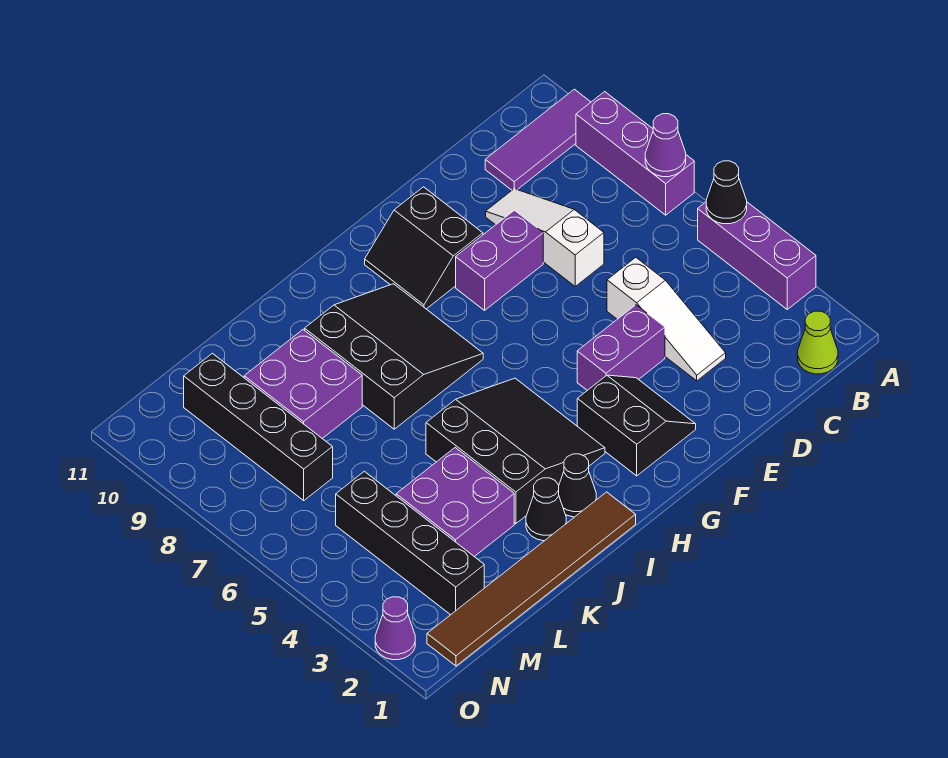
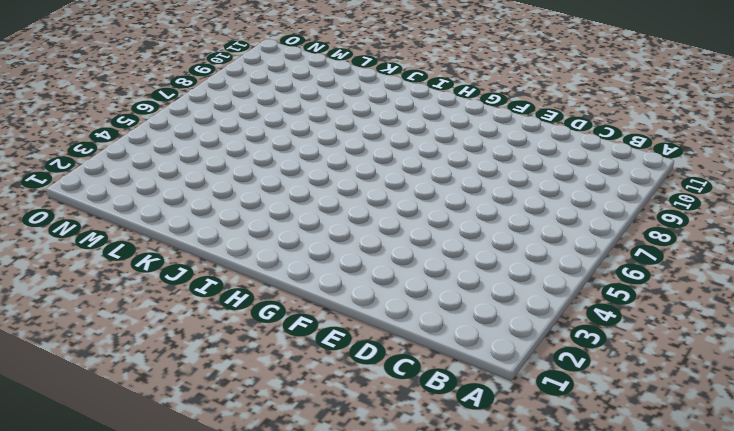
none -> purple brick A3:A5 level 1
none -> purple brick A7:A9 level 1
none -> purple tile A10:C10 level 1

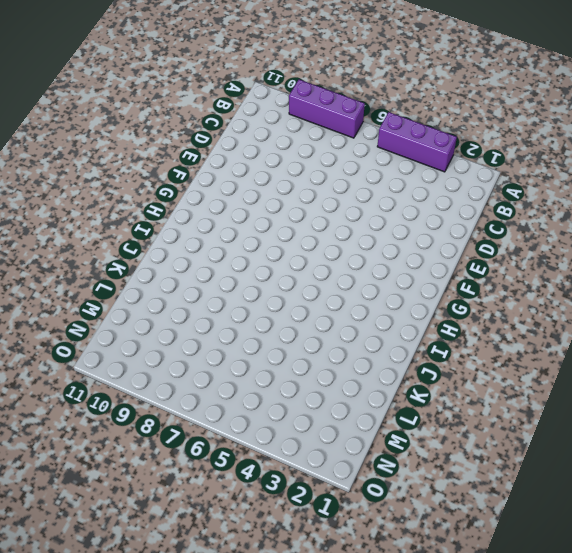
none -> purple tile A10:C10 level 1
none -> lime cone B1 level 1
none -> white slope D3:D5 level 1 top 5

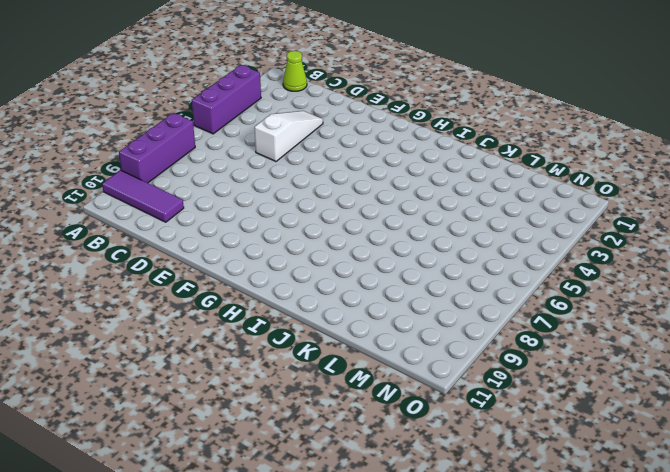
none -> white slope D7:D9 level 1 top 7
none -> purple brick E4:F4 level 1
none -> purple brick E8:F8 level 1

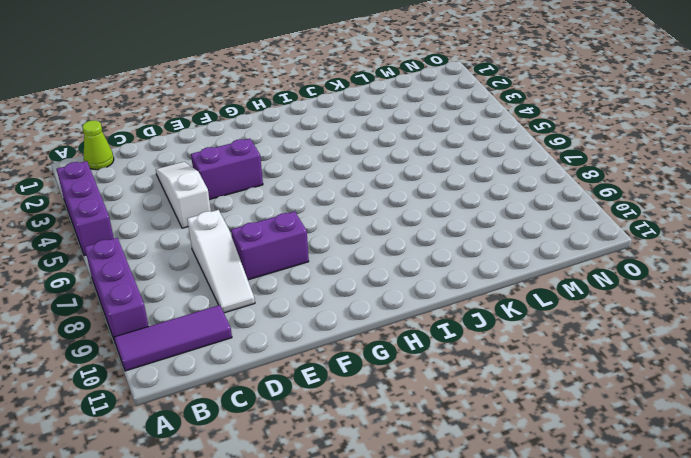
none -> black slope F2:G3 level 1 top G
none -> black slope F9:G10 level 1 top F
none -> black slope H3:J5 level 1 top J

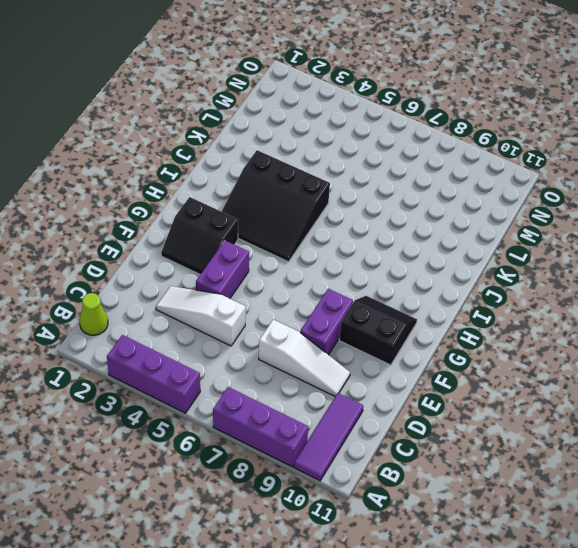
none -> black slope H7:J9 level 1 top J
none -> brown tile I1:N1 level 1
none -> black cone I2 level 1

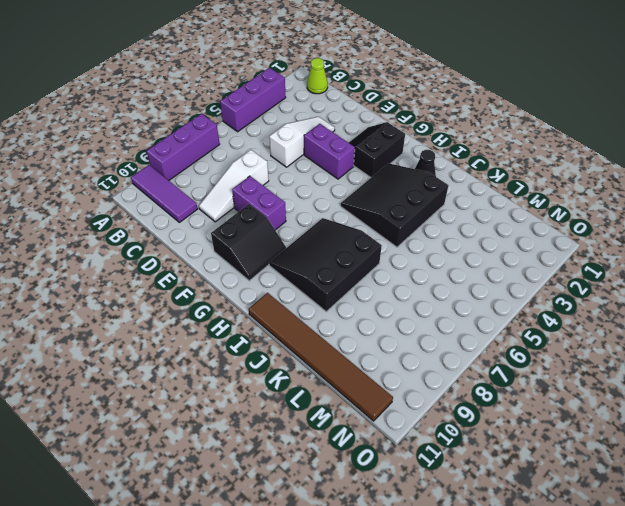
brown tile I11:N11 level 1 -> brown tile I1:N1 level 1
none -> black cone J2 level 1
none -> purple brick K3:L4 level 1
none -> purple brick K8:L9 level 1

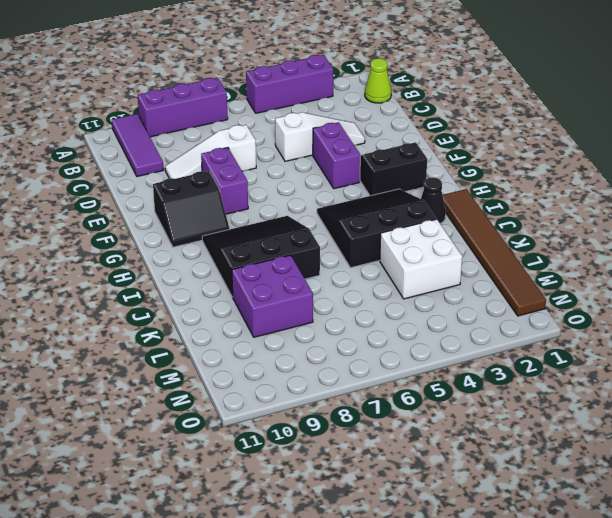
white brick K3:L4 level 1 -> purple brick K3:L4 level 1
none -> black cone J2 level 1
none -> black brick M2:M5 level 1
none -> black brick M7:M10 level 1

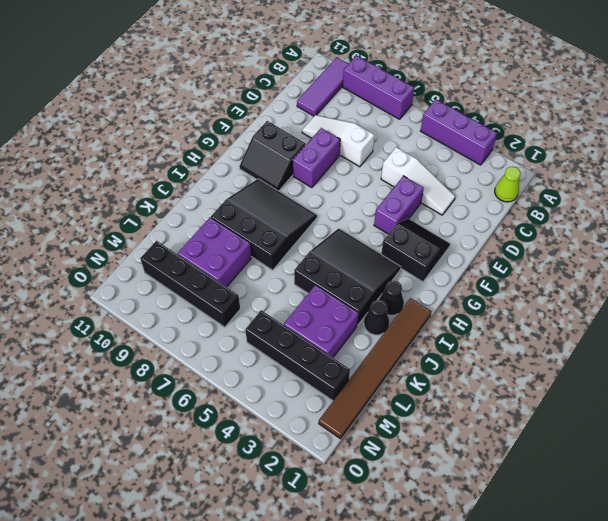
none -> purple cone O2 level 1
none -> black cone A5 level 2
none -> purple cone A7 level 2

